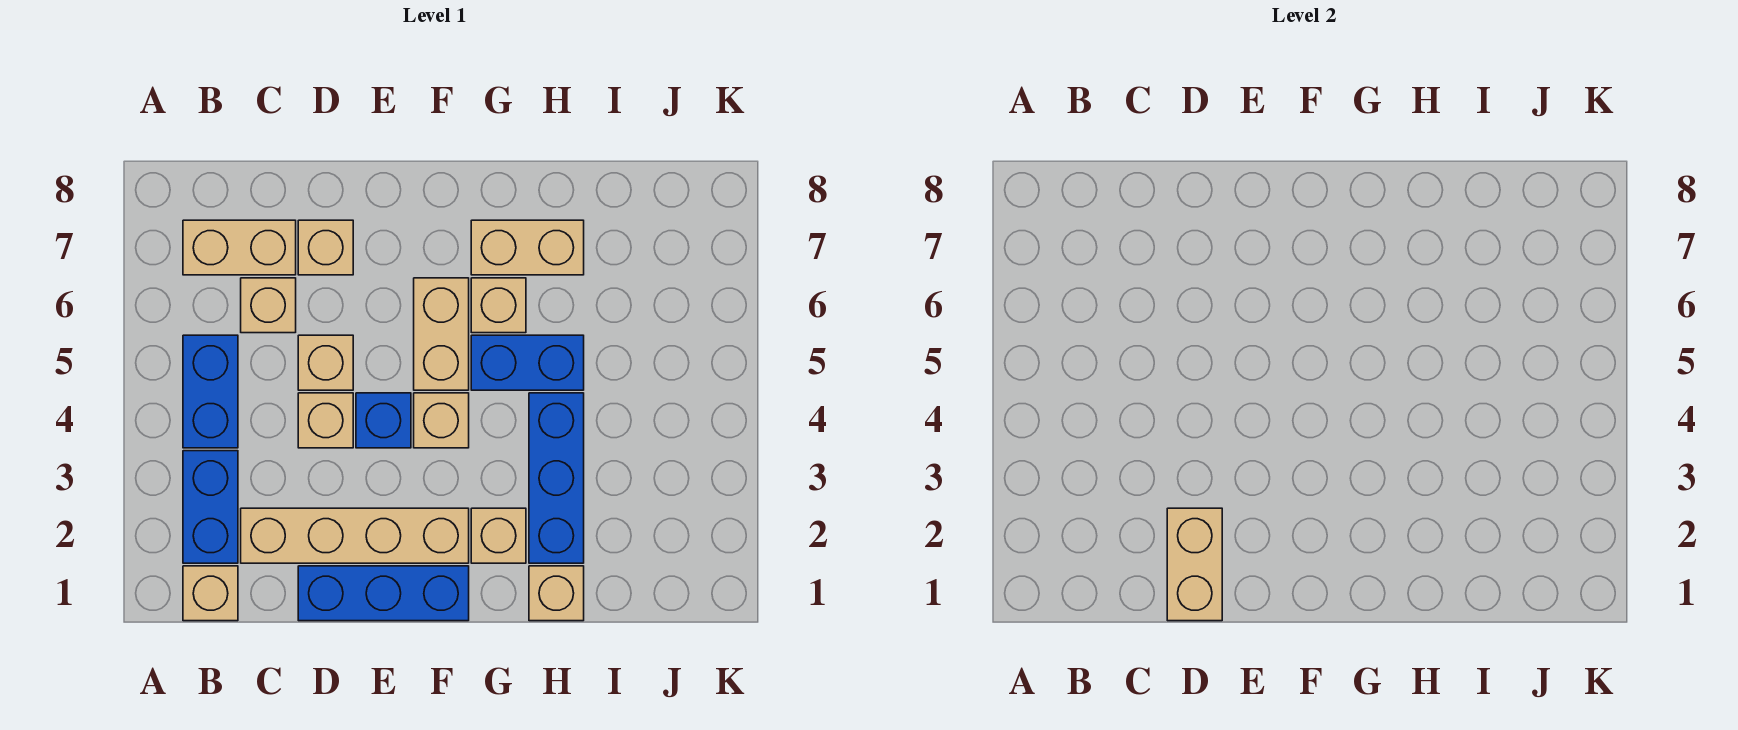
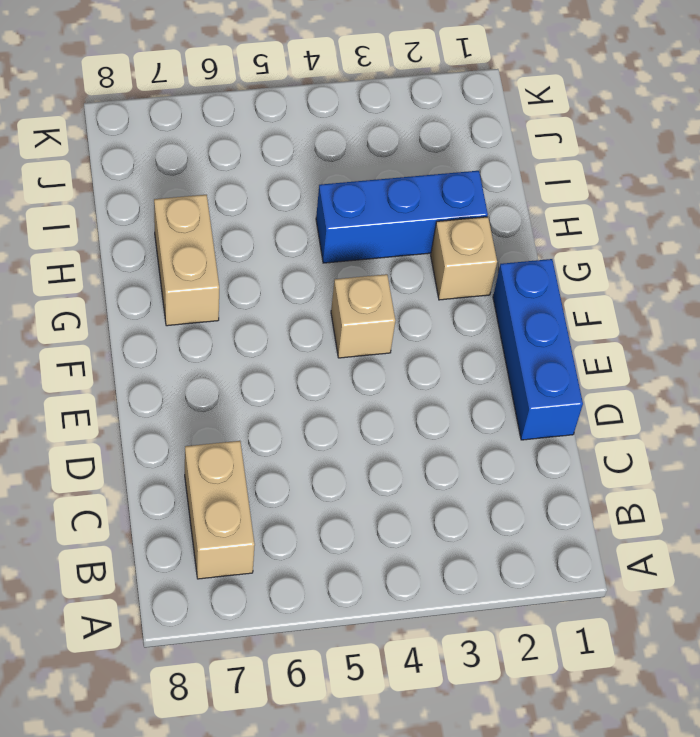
none -> tan brick B1 level 1
none -> blue brick B2:B3 level 1
none -> blue brick B4:B5 level 1

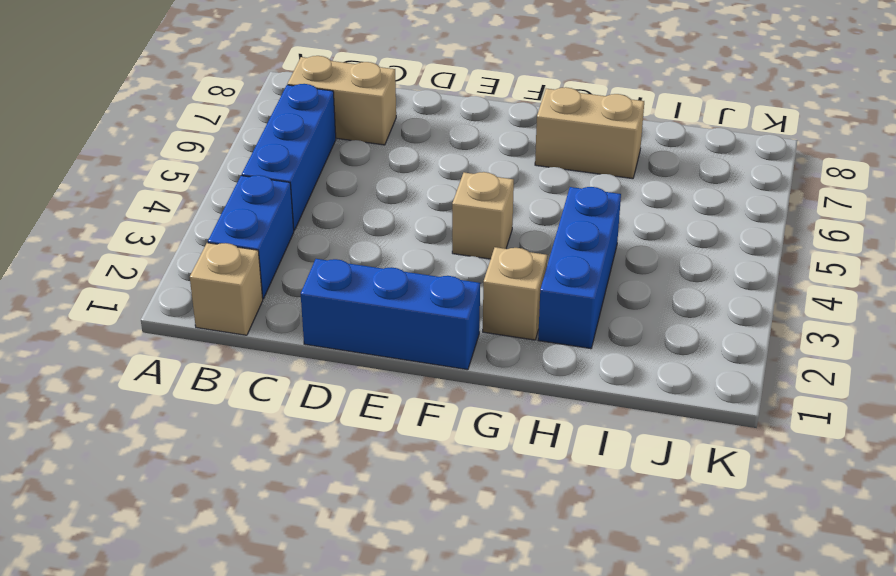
blue brick B4:B6 level 1 -> blue brick B4:B5 level 1
none -> tan brick C2:F2 level 1
none -> tan brick C6 level 1
none -> tan brick D4 level 1

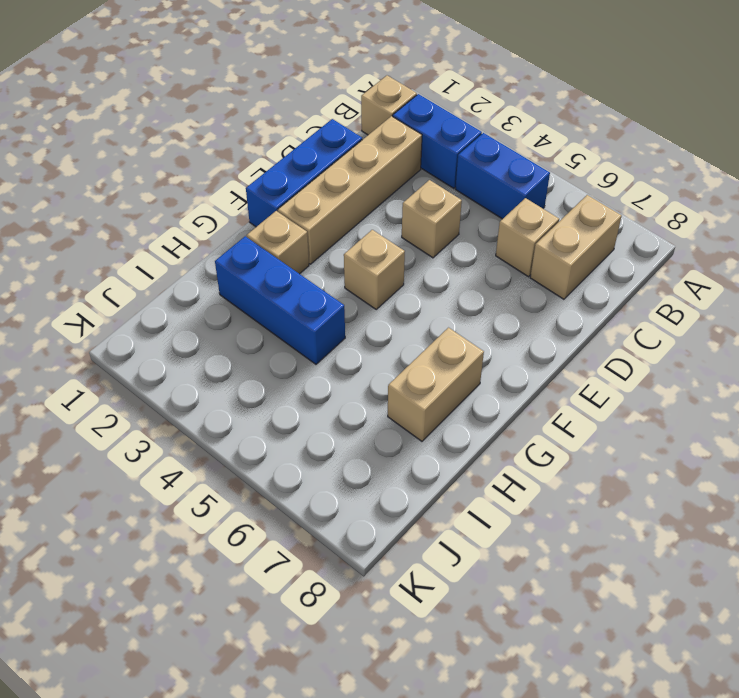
none -> tan brick D5 level 1
none -> tan brick D7 level 1
none -> blue brick E4 level 1

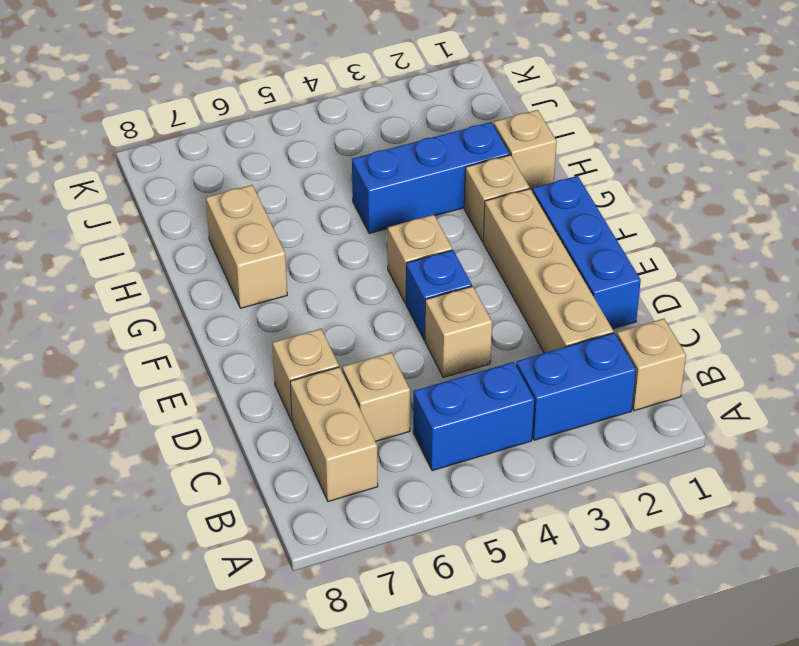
none -> tan brick D5 level 1
none -> tan brick F5:F6 level 1
none -> blue brick G5:H5 level 1

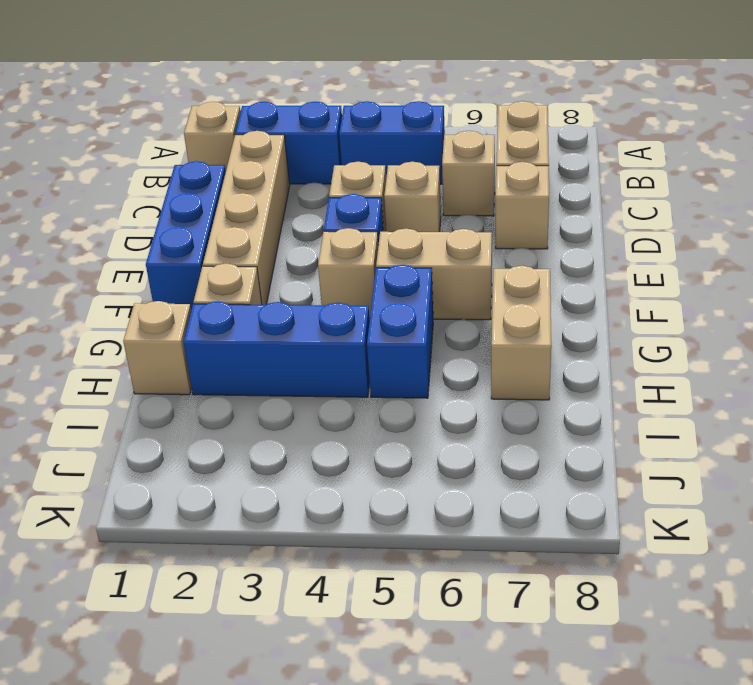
none -> tan brick G6 level 1
none -> tan brick D1:D2 level 2

